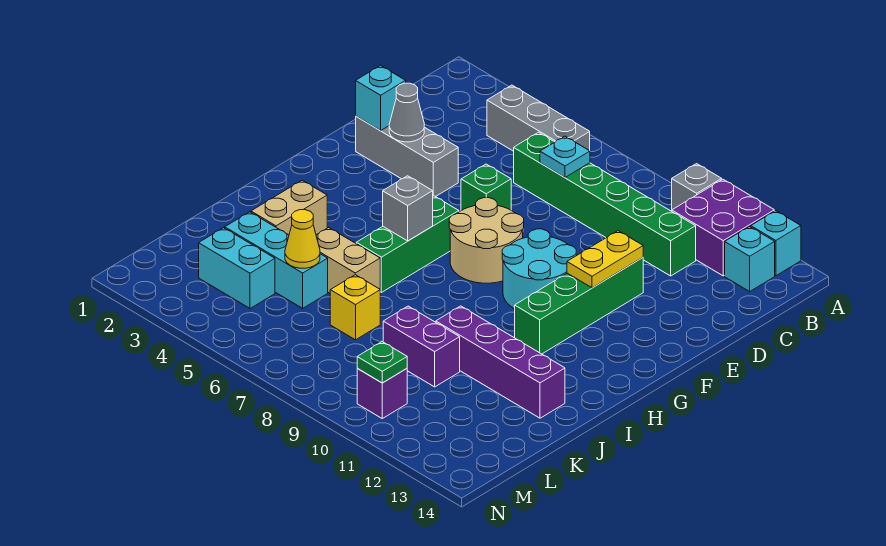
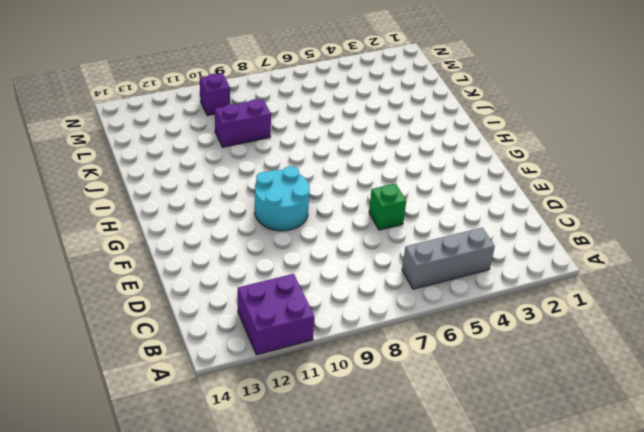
none -> grey brick A10 level 1
none -> cyan brick A13 level 1
none -> cyan brick B13 level 1

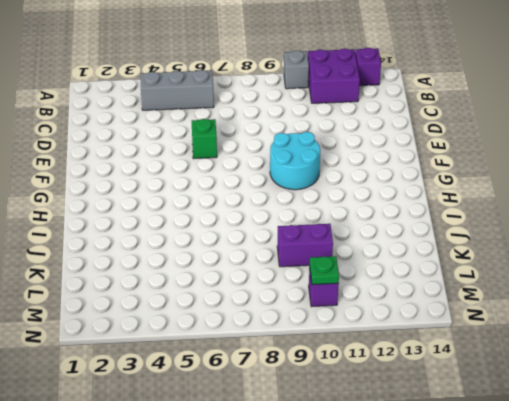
purple brick A13 level 1 -> cyan brick A13 level 1
none -> cyan brick B13 level 1
none -> green brick C6:C11 level 1
none -> grey brick E2:E4 level 1

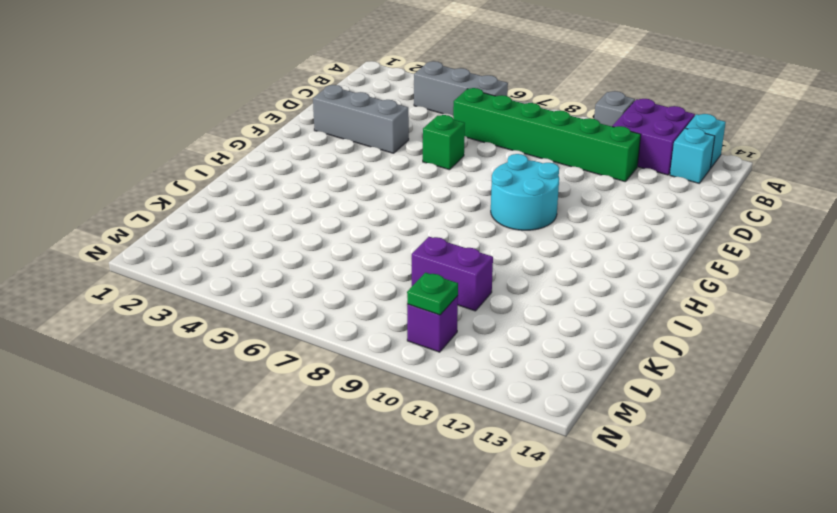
none -> green brick E11:H11 level 1
none -> tan round brick F7:G8 level 1
none -> green brick G6:I6 level 1

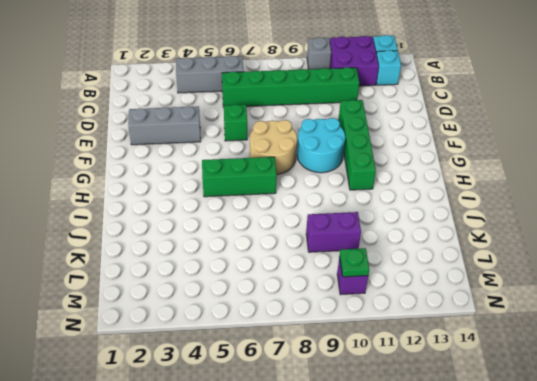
green brick H5:H7 level 1 -> green brick G6:I6 level 1
none -> tan brick I3:J3 level 1
none -> tan brick J5:J6 level 1
none -> purple brick J10:J13 level 1

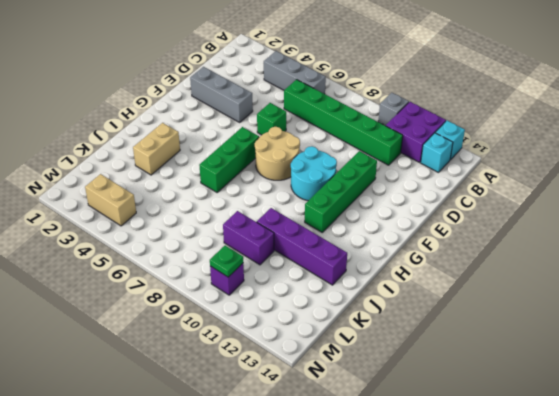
tan brick M3:M4 level 1 -> tan brick J5:J6 level 1
none -> cyan brick K3:K5 level 1
none -> yellow brick K7 level 1
none -> cyan brick L3:L4 level 1

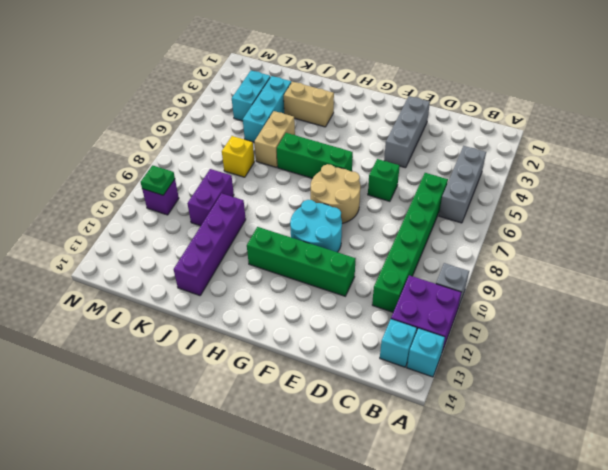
none -> cyan plate C7 level 2
none -> cyan brick E2 level 2
none -> grey cone E3 level 2

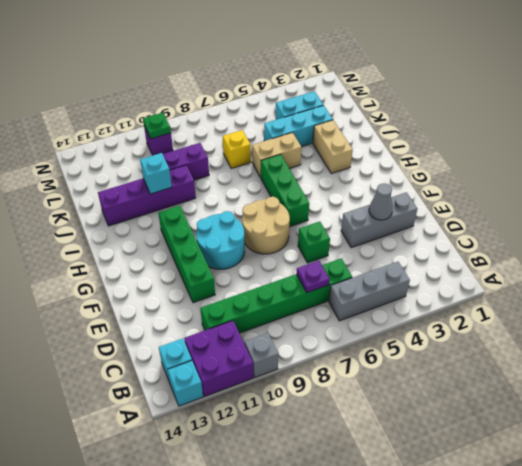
purple plate C7 level 2 -> cyan plate C7 level 2
cyan brick J11 level 2 -> cyan brick E2 level 2
none -> yellow plate E11:F11 level 2
none -> grey brick H6 level 2
none -> yellow cone K5 level 2

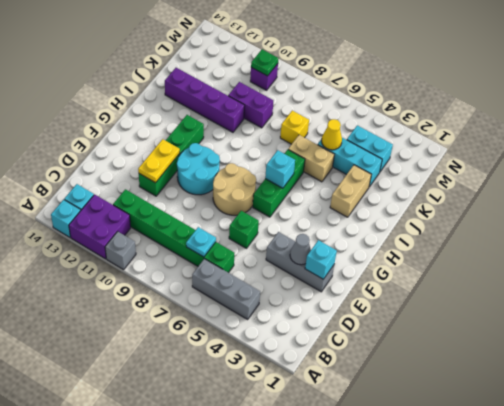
cyan brick H6 level 2 -> grey brick H6 level 2

